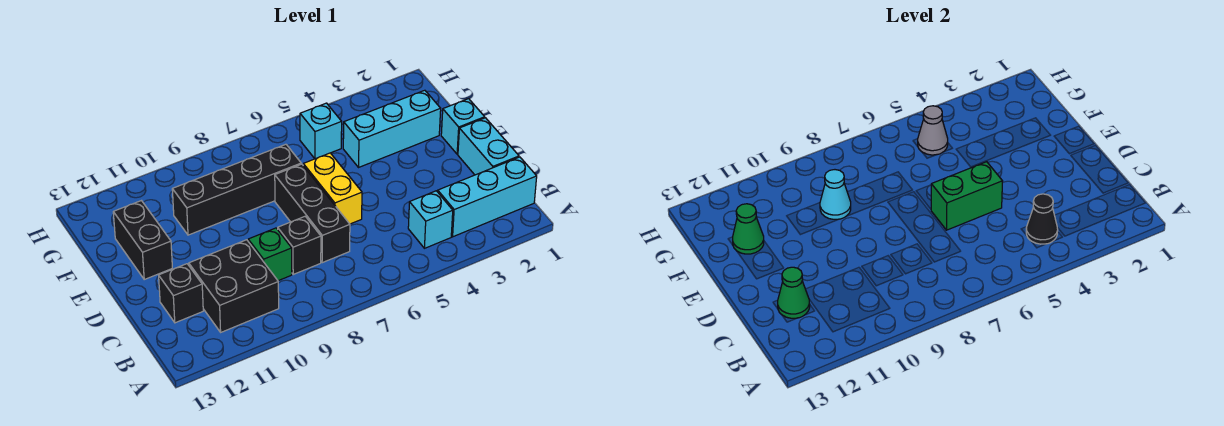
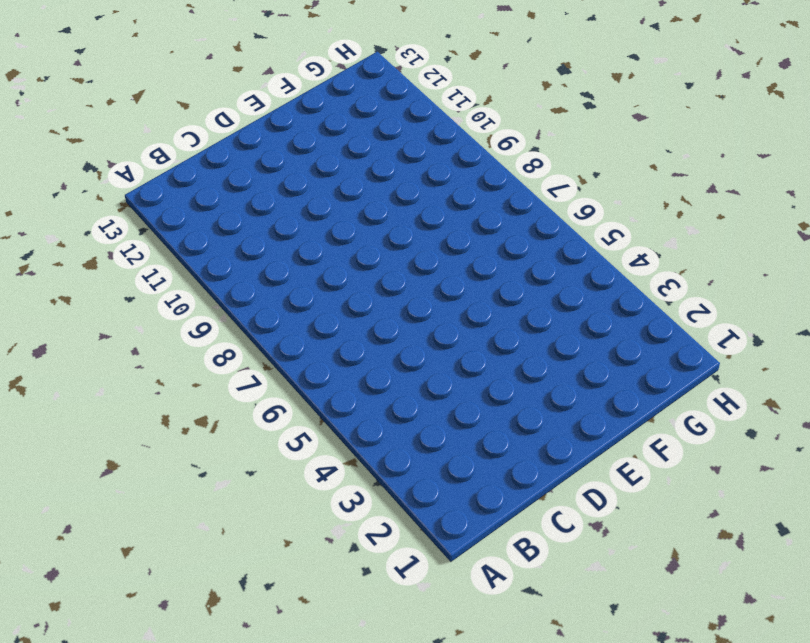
none -> cyan brick B1:B3 level 1
none -> cyan brick B4 level 1
none -> black brick B10:C11 level 1

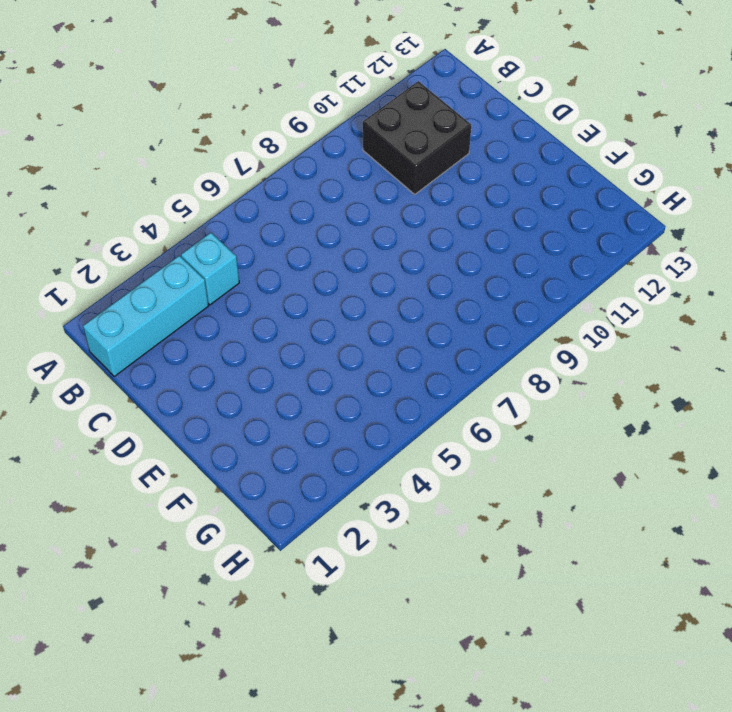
none -> cyan brick C1:D1 level 1
none -> black brick C7:E7 level 1
none -> black brick C8 level 1

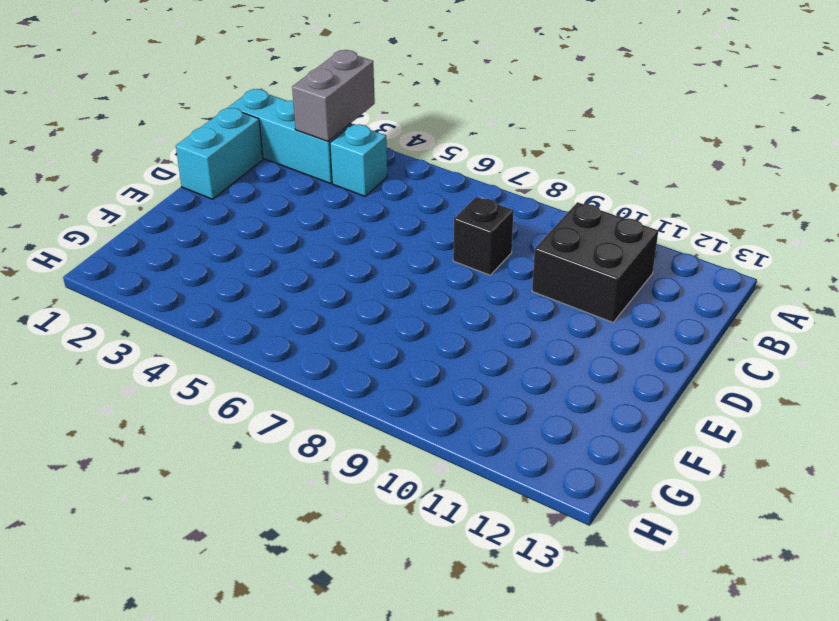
grey brick A3:B3 level 2 -> none
none -> black brick C7:E7 level 1
none -> green brick C9 level 1
none -> black brick C12 level 1

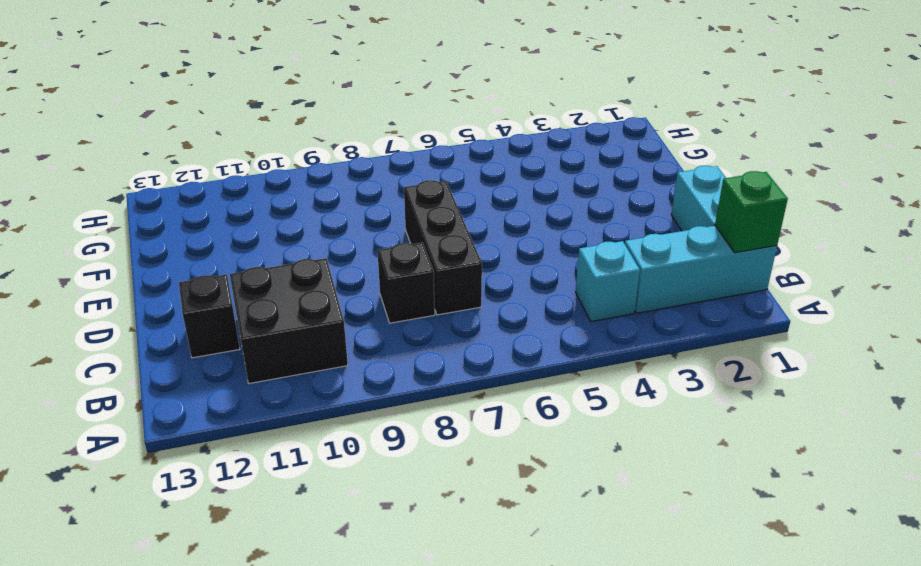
green brick B1 level 2 -> green brick C9 level 1
none -> yellow brick D6:E6 level 1
none -> cyan brick E1 level 1
none -> black brick E12:F12 level 1

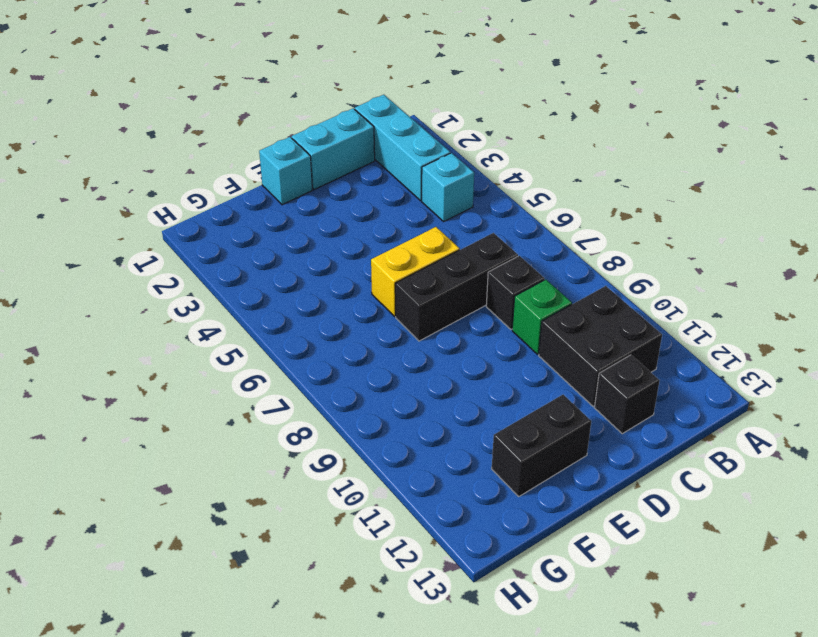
none -> cyan brick F2:F4 level 1
none -> black brick F7:F10 level 1
none -> cyan brick G5 level 1

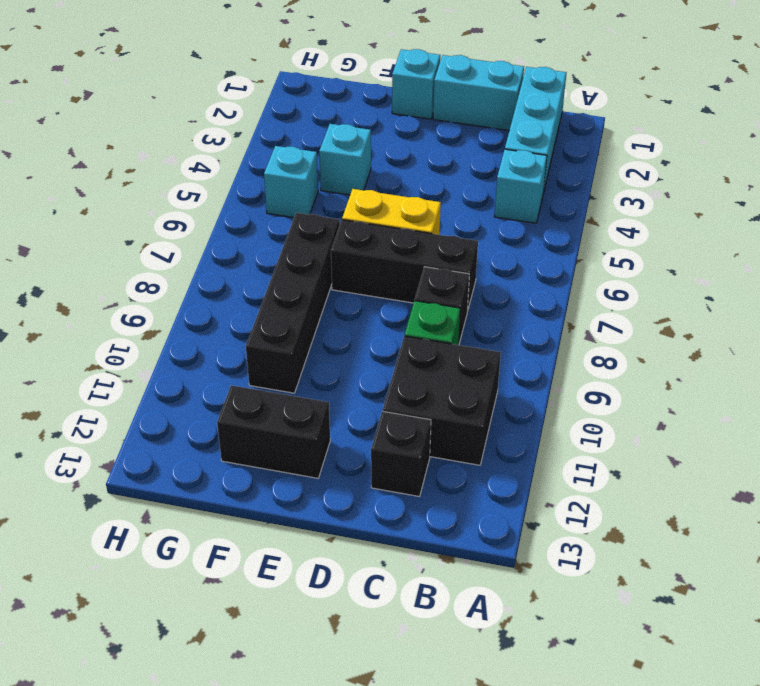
cyan brick F4 level 1 -> cyan brick F2:F4 level 1
none -> black cone B4 level 2
none -> green cone C12 level 2
none -> green brick D5:D6 level 2

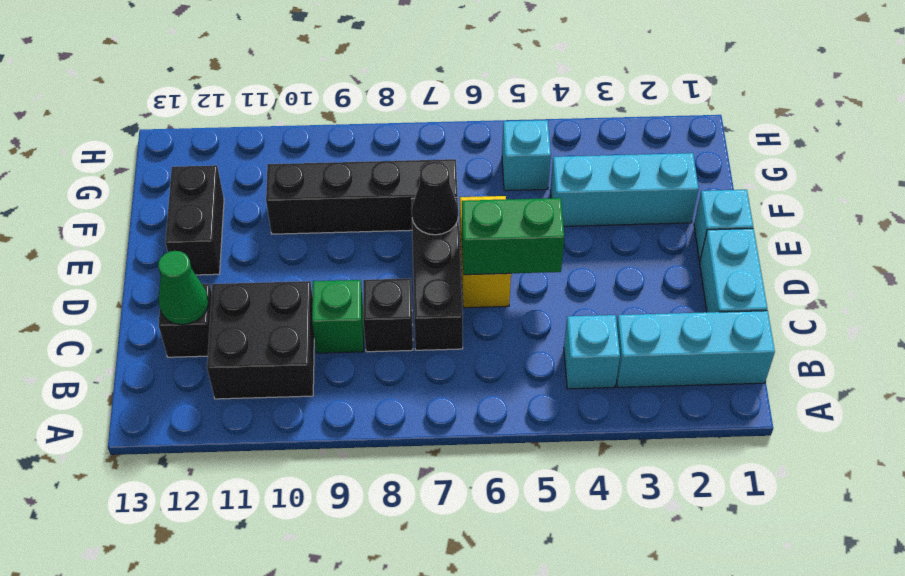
black cone E7 level 2 -> black cone B4 level 2
none -> cyan cone F9 level 2
none -> green cone F12 level 2
none -> grey cone G5 level 2

